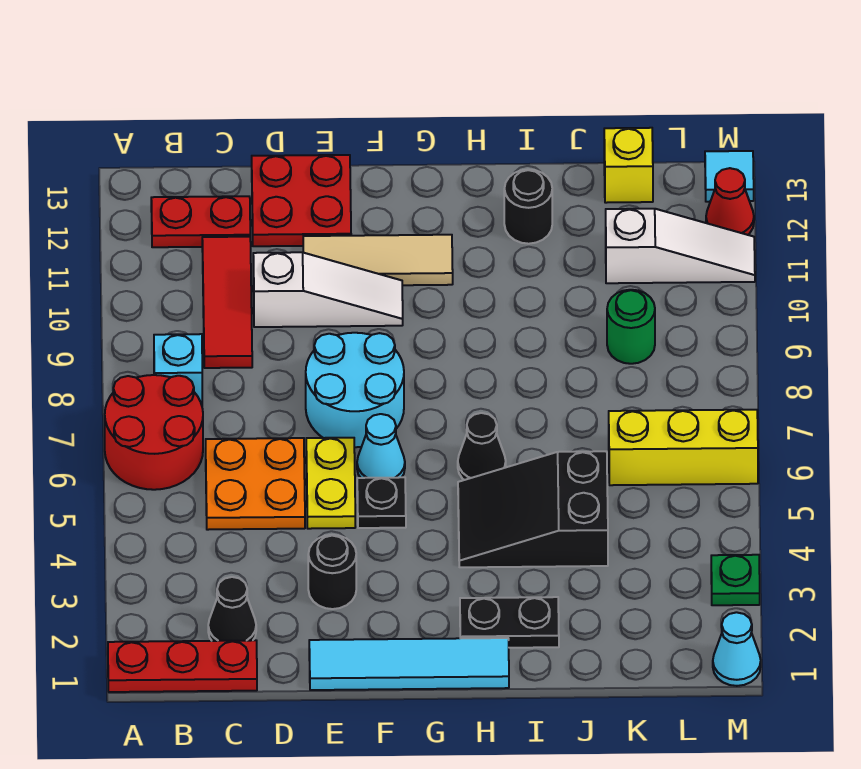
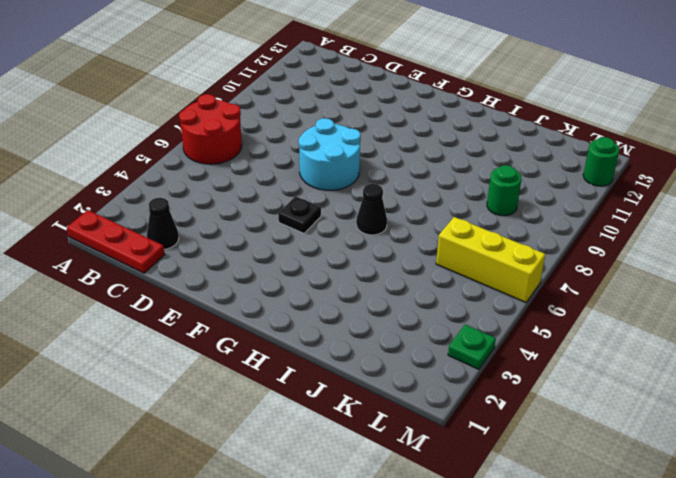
green round brick M12 level 1 -> red cone M12 level 1
none -> cyan brick B8 level 1
none -> red plate B12:C12 level 1
none -> orange plate C5:D6 level 1

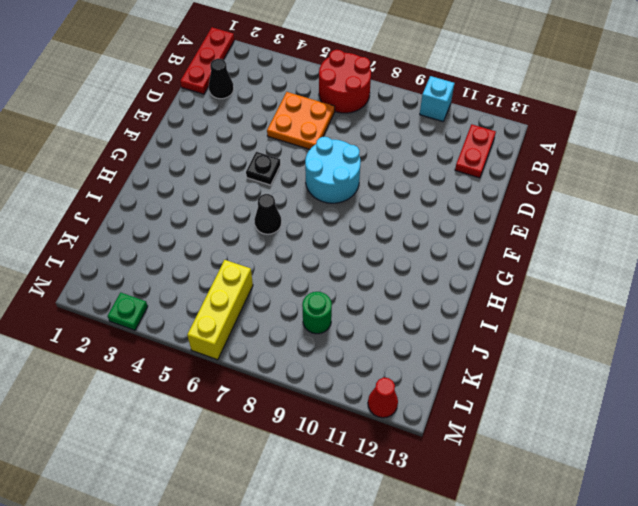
cyan brick A10 level 1 -> cyan brick B8 level 1
none -> red tile C9:C11 level 1
none -> white slope D10:F10 level 1 top D
none -> red plate D12:E13 level 1

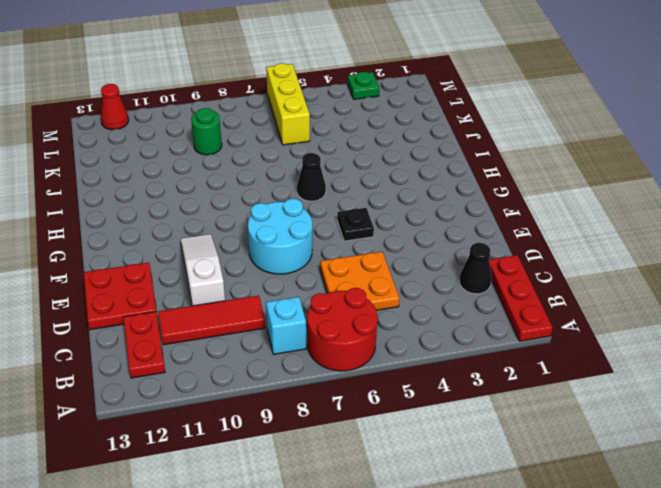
none -> cyan tile E1:H1 level 1
none -> black round brick E3 level 1
none -> yellow plate E5:E6 level 1

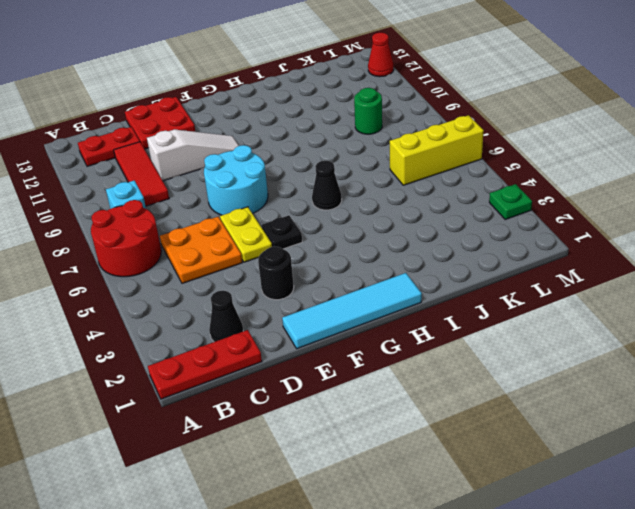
none -> tan tile E11:G11 level 1
none -> cyan cone F6 level 1
none -> black plate H2:I2 level 1

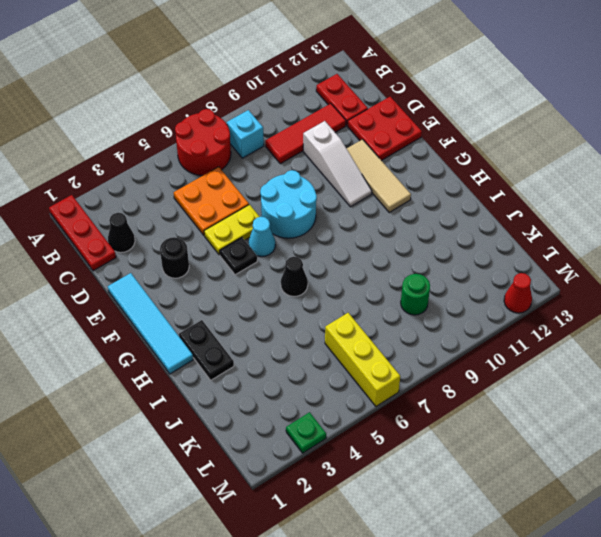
none -> black slope H4:J5 level 1 top J
none -> black round brick I12 level 1
none -> white slope K11:M11 level 1 top K

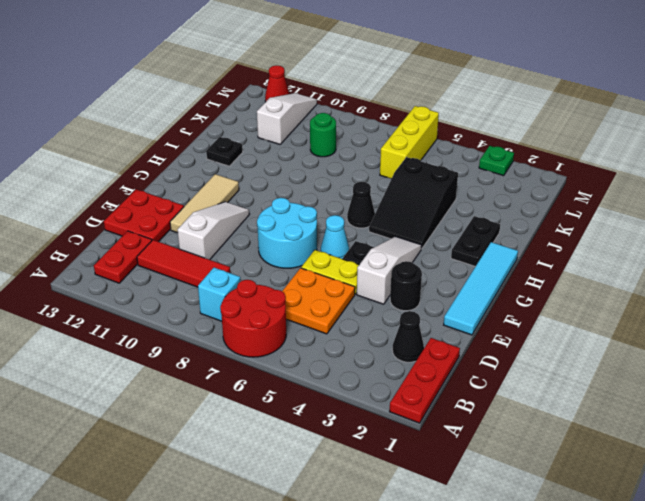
white slope E4:G4 level 1 top E -> none
black plate I12 level 1 -> black round brick I12 level 1
none -> yellow brick K13 level 1
none -> cyan cone M1 level 1
none -> cyan tile M13 level 1

